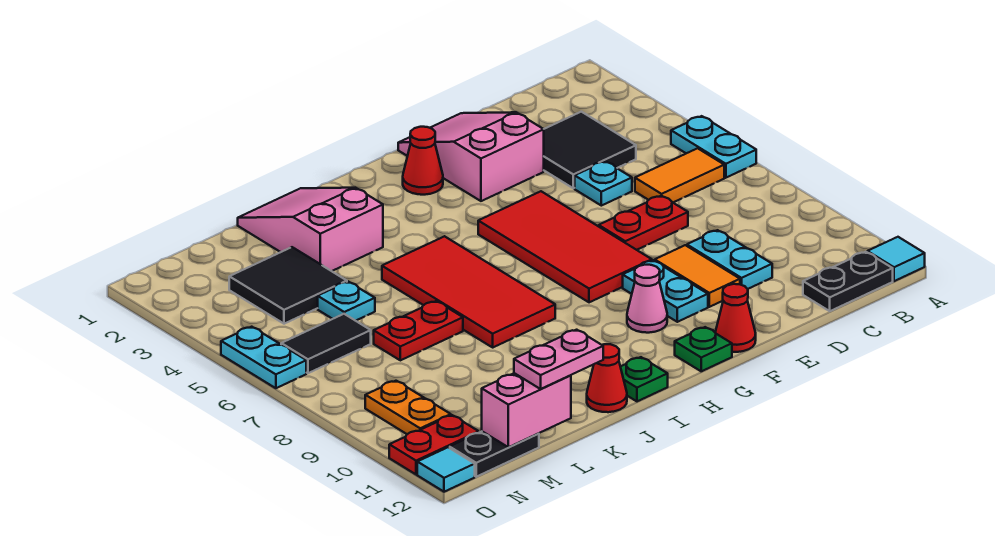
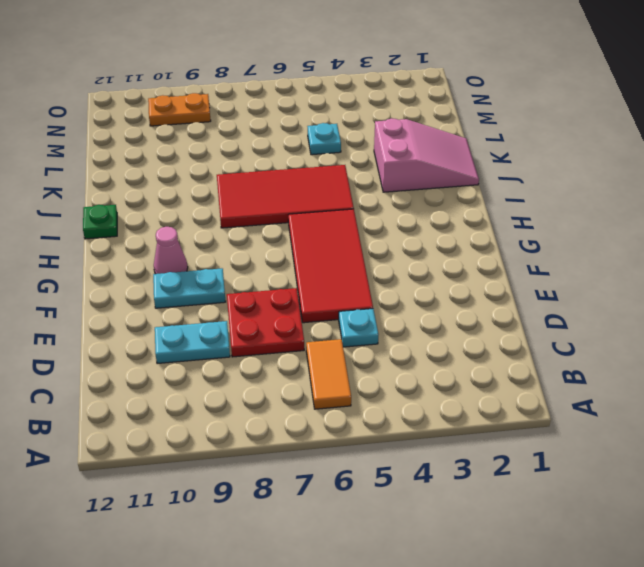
red plate D7:E8 level 1 -> red plate D7:E7 level 1
red tile E5:H6 level 1 -> red tile F5:G8 level 1
none -> cyan plate A5:A6 level 1
none -> cyan tile A12 level 1
none -> black plate B12:C12 level 1
none -> black tile C3:D4 level 1

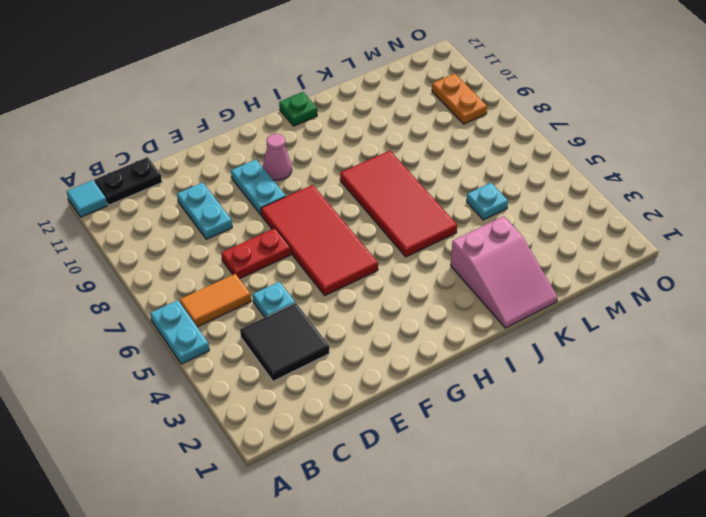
none -> pink slope E1:F3 level 1 top 3
none -> orange tile E9:E10 level 1
none -> red cone F12 level 1
none -> red cone G2 level 1

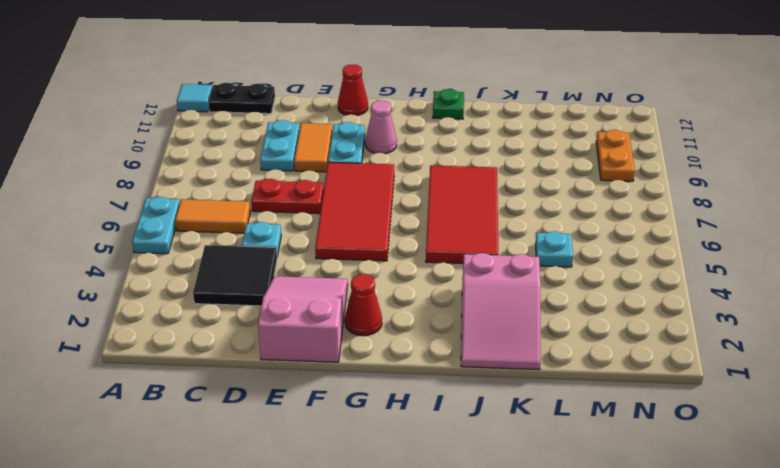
pink slope E1:F3 level 1 top 1 -> pink slope E1:F3 level 1 top 3
none -> green plate G12 level 1
none -> red cone J12 level 1
none -> red plate K7:L7 level 1
none -> black tile L3:M4 level 1

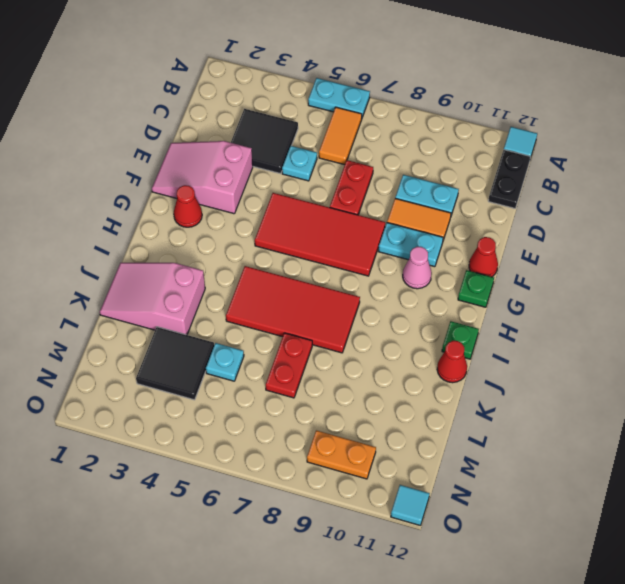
none -> black tile M6:N6 level 1
none -> black plate M12:N12 level 1
none -> red plate N11:O11 level 1
none -> cyan plate O5:O6 level 1

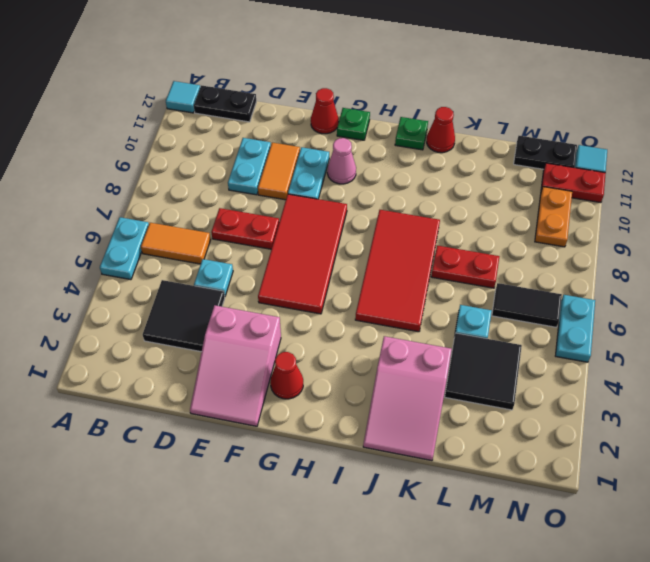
none -> pink brick L12:M12 level 2
none -> pink plate K12:L12 level 3

